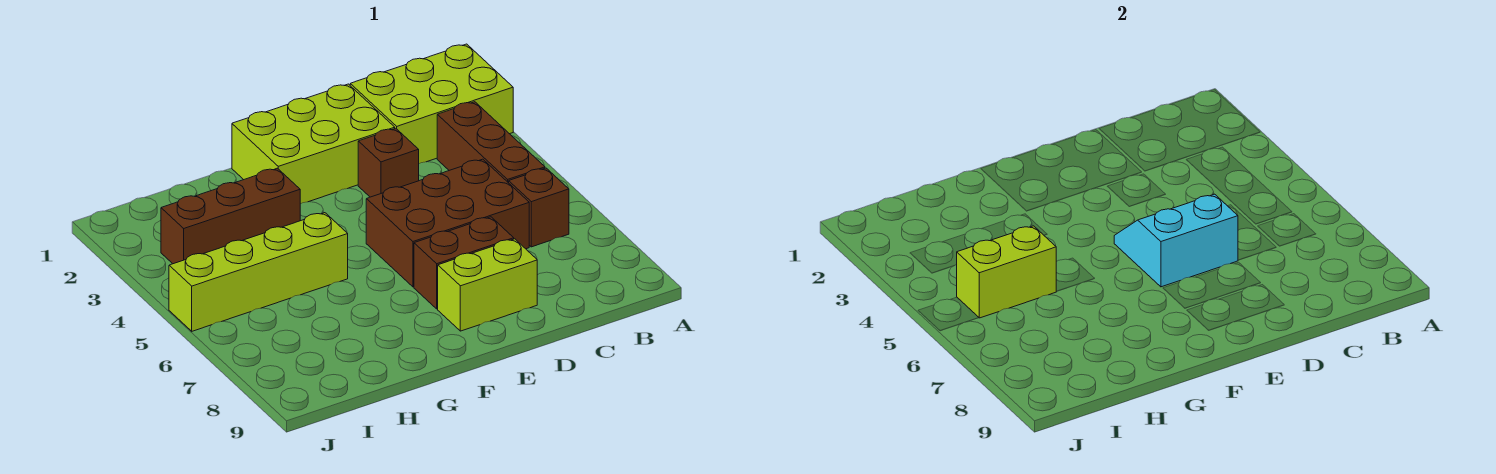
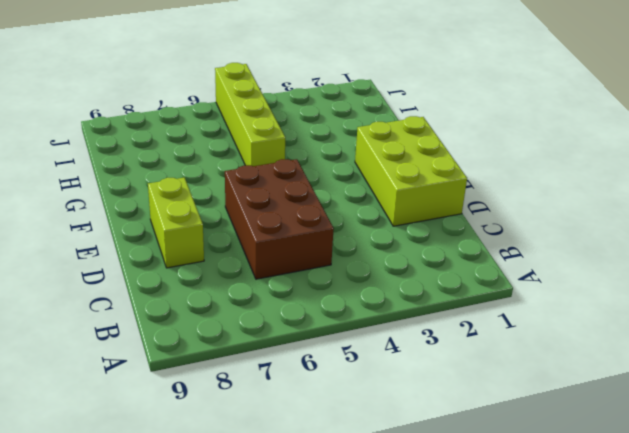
none -> lime brick A1:C2 level 1
none -> brown brick B3:B5 level 1
none -> brown brick B6 level 1

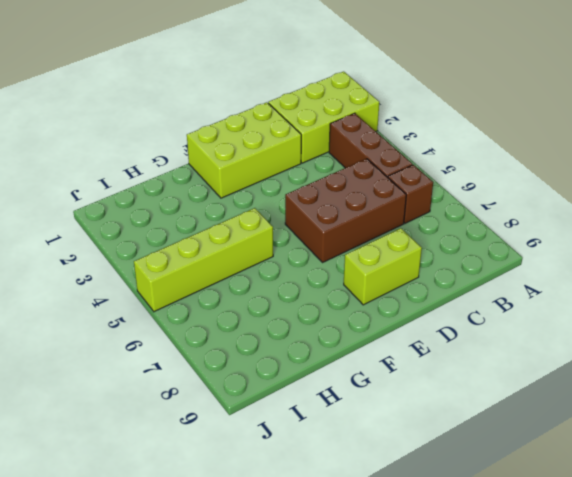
none -> brown brick D3 level 1
none -> brown brick D7:E7 level 1
none -> brown brick G3:I3 level 1

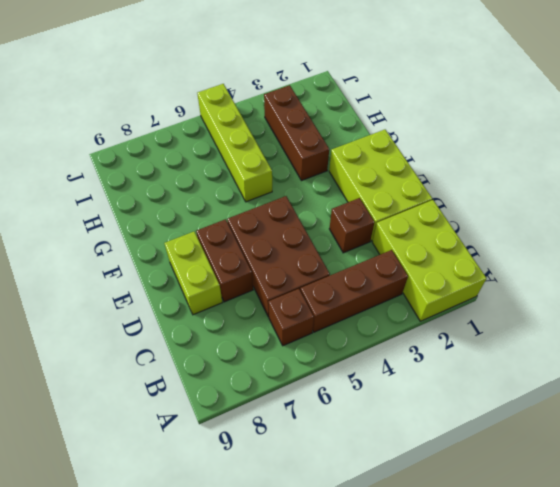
none -> cyan slope D5:E6 level 2 top 6
none -> lime brick H5:I5 level 2

